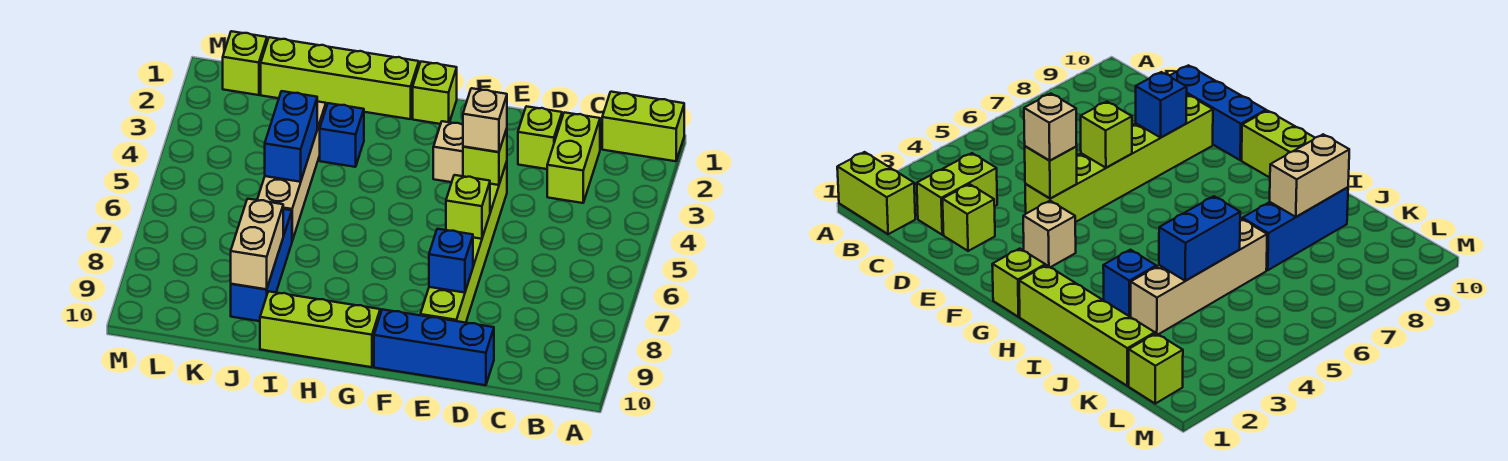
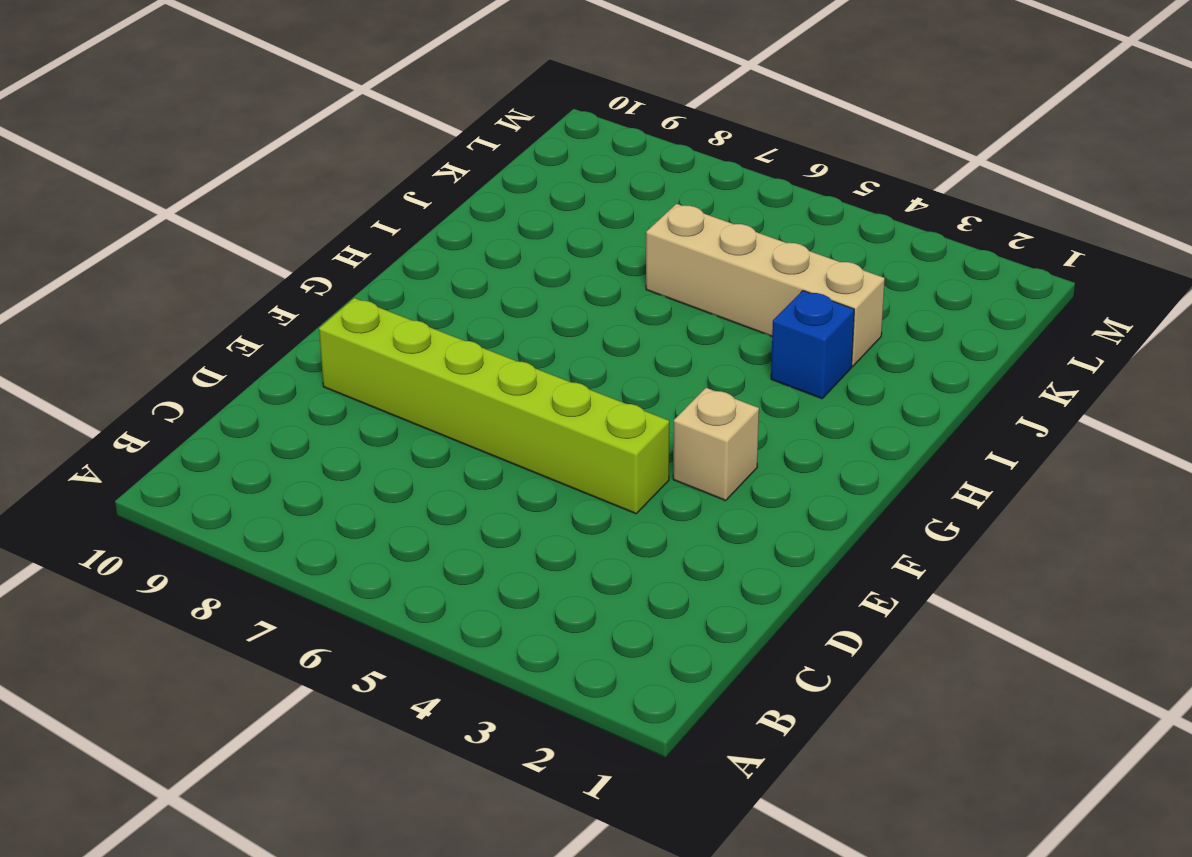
none -> lime brick A1:B1 level 1
none -> lime brick C2:C3 level 1
none -> lime brick D2 level 1

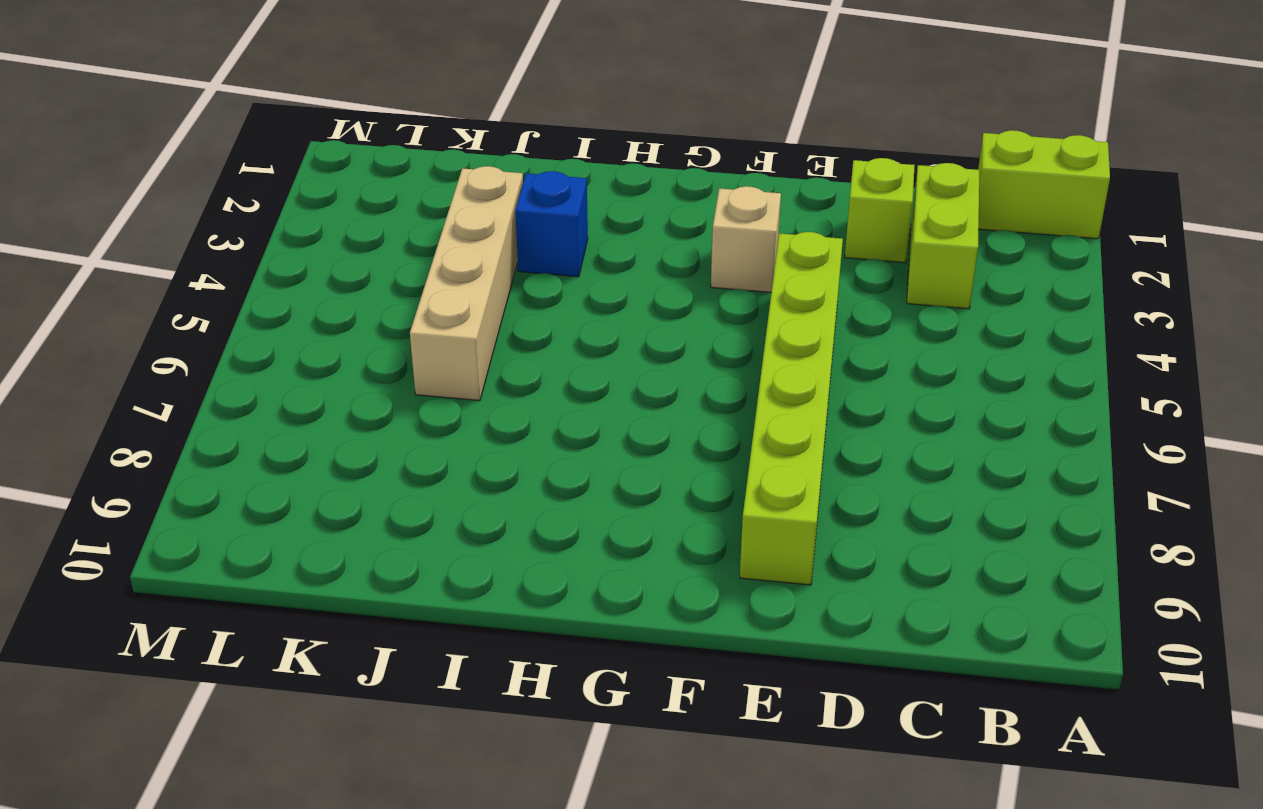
none -> blue brick D10:F10 level 1
none -> lime brick G1 level 1
none -> lime brick G10:I10 level 1

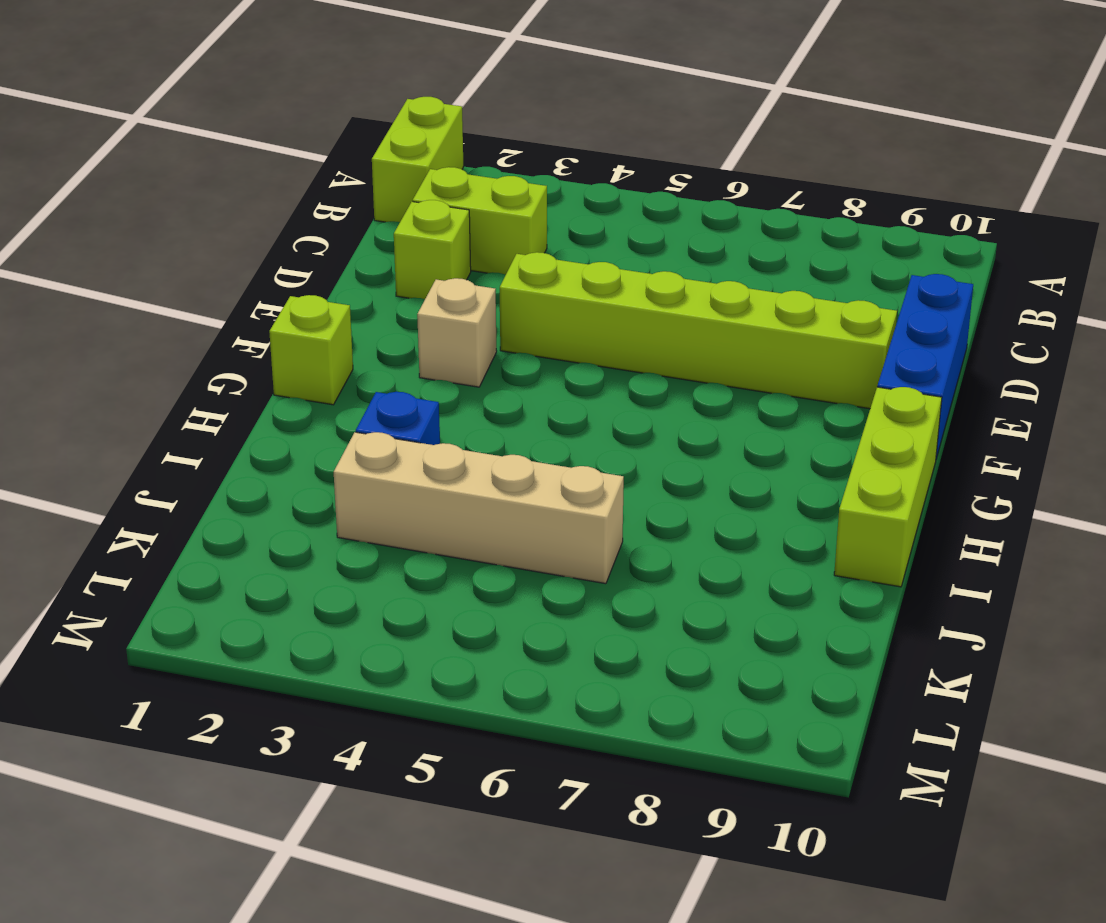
none -> lime brick H1:K1 level 1
none -> blue brick J7:J9 level 1
none -> lime brick L1 level 1

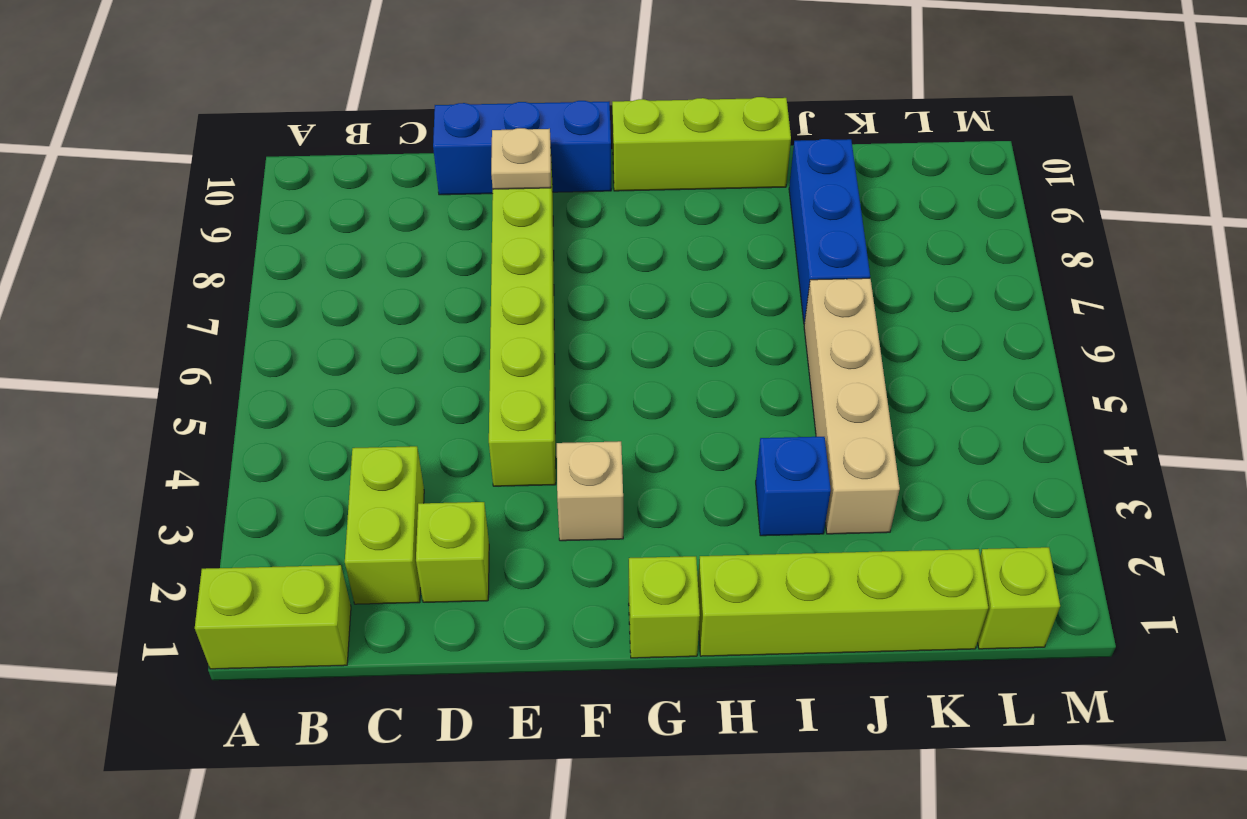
tan plate E9 level 2 -> none
none -> lime brick E4 level 2
none -> lime brick E6 level 2
none -> blue brick E8 level 2

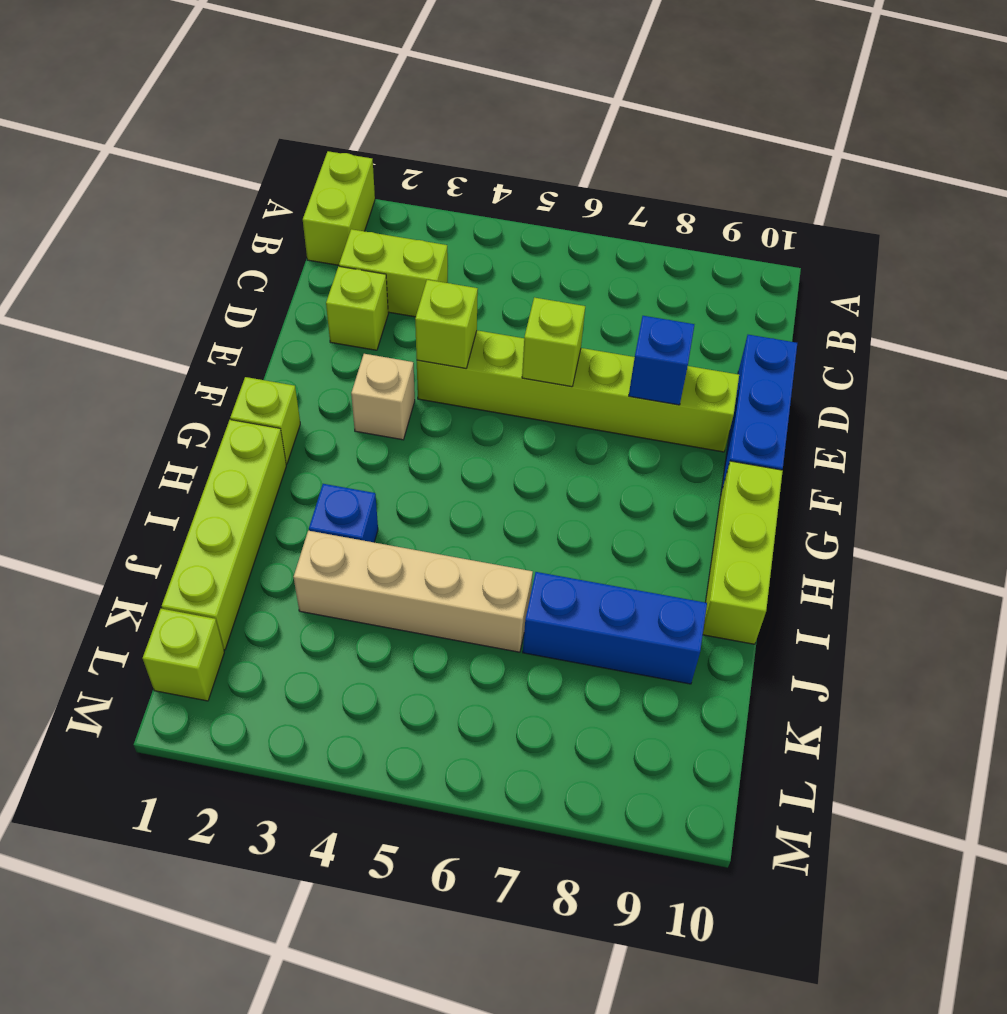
none -> blue brick J4:J5 level 2
none -> tan brick J8:J9 level 2
none -> tan brick E4 level 3

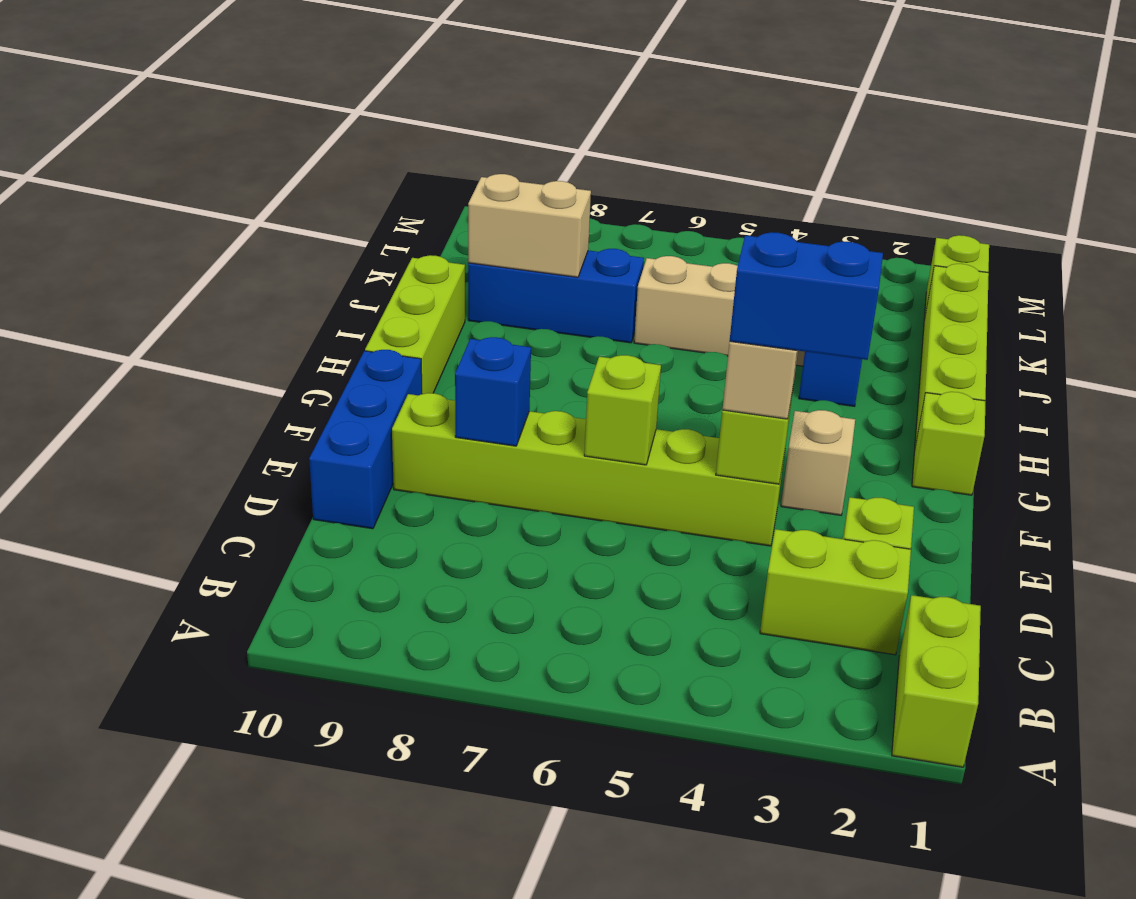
blue brick E3:E4 level 4 -> blue brick J4:J5 level 2

